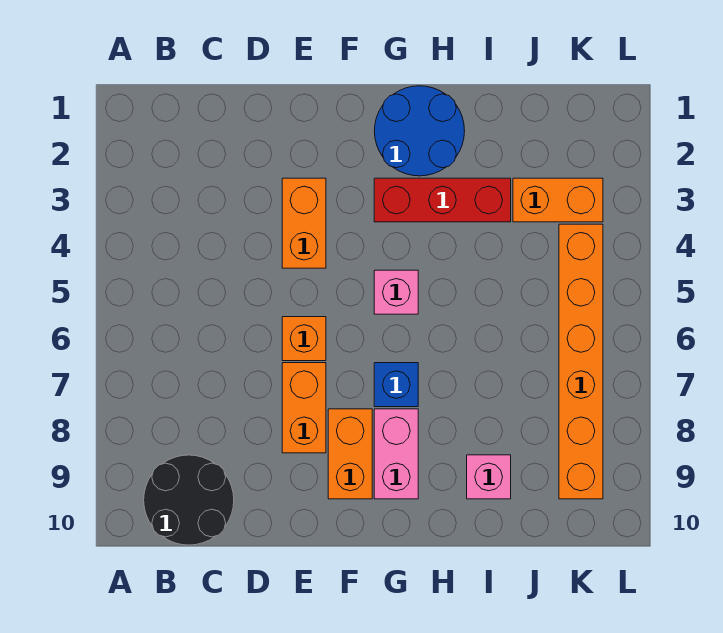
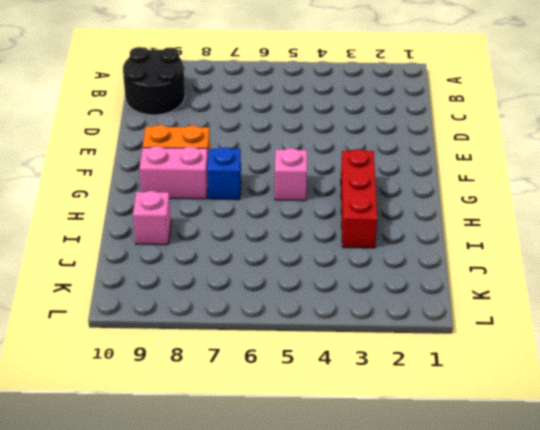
none -> orange brick E3:E4 level 1
none -> orange brick E6 level 1
none -> orange brick E7:E8 level 1

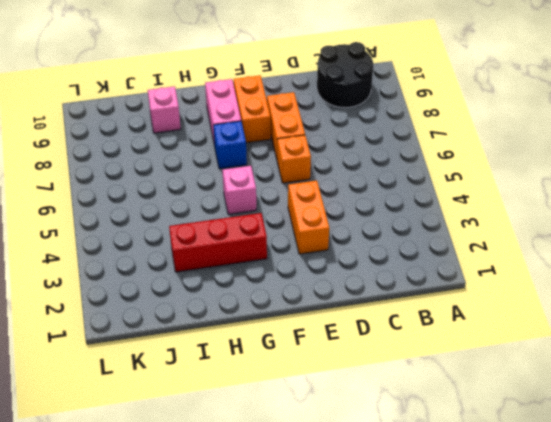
none -> blue round brick G1:H2 level 1
none -> orange brick J3:K3 level 1
none -> orange brick K4:K9 level 1

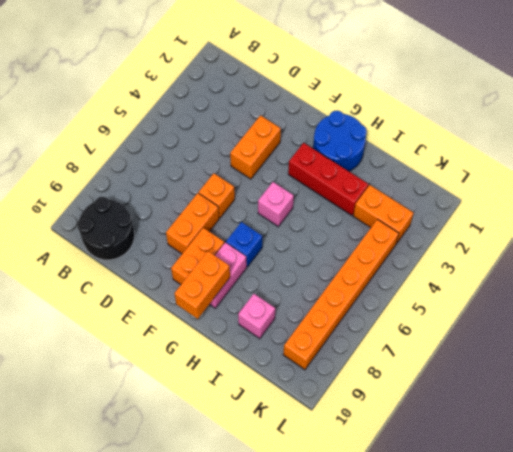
orange brick G9:G10 level 2 -> none

